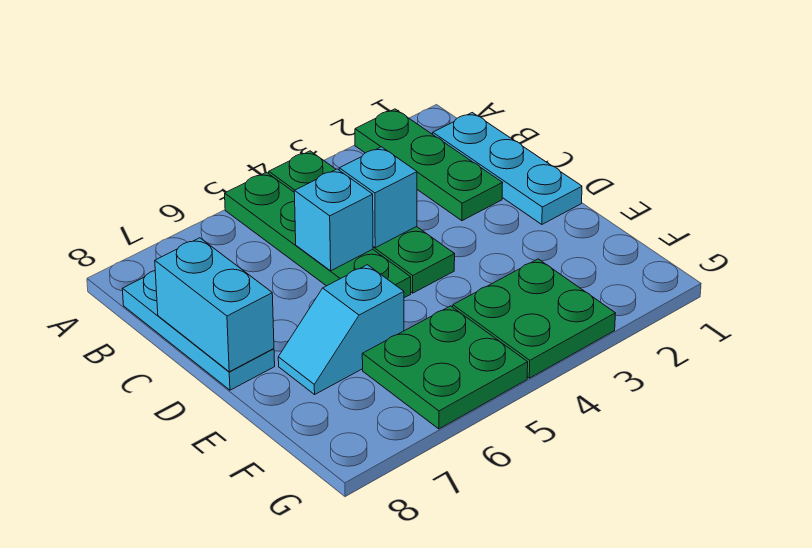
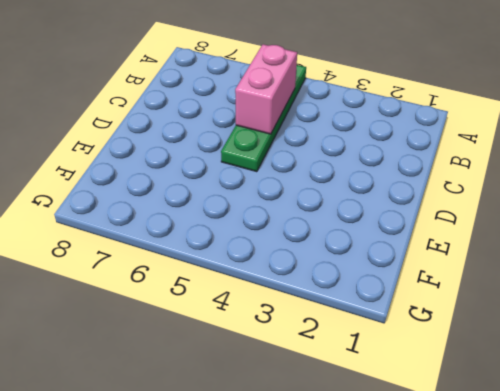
pink brick B5:C5 level 2 -> cyan brick C5 level 2
none -> green plate A2:C2 level 1
none -> green plate A4:D4 level 1

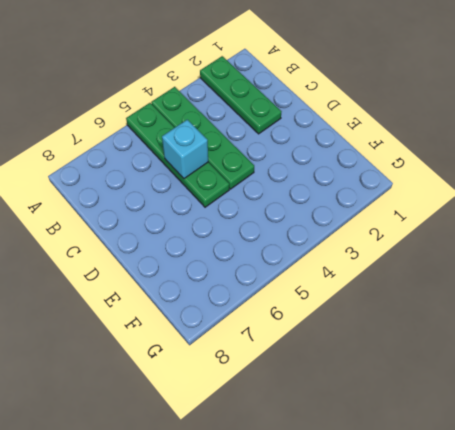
none -> cyan plate B1:D1 level 1
none -> cyan plate B8:D8 level 1

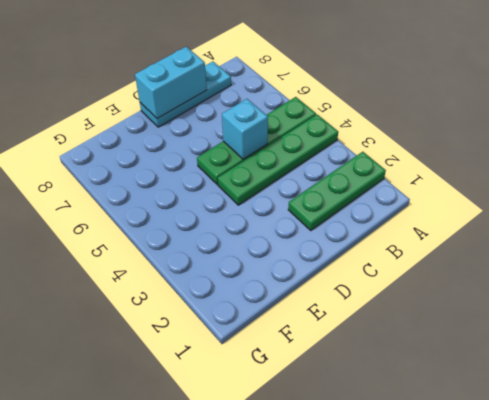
none -> cyan plate B1:D1 level 1
none -> cyan slope E6:E7 level 1 top 6

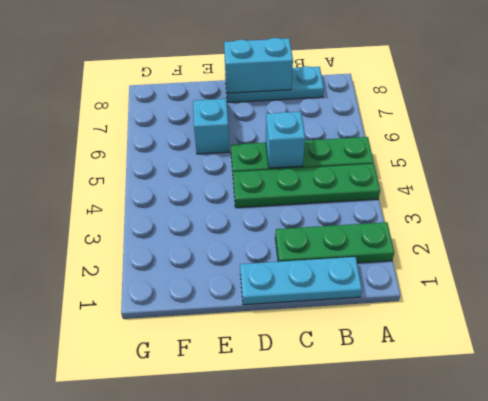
none -> green plate F3:G4 level 1
none -> green plate F5:G6 level 1

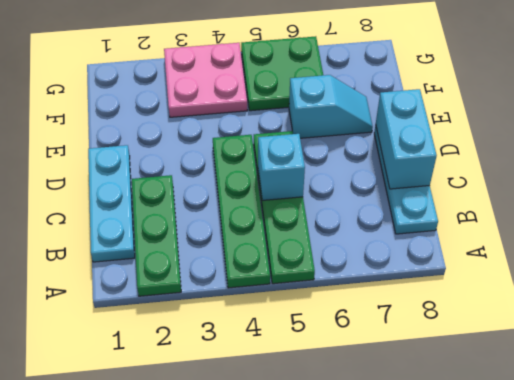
pink plate F3:G4 level 1 -> green plate F3:G4 level 1
none -> cyan brick C4 level 2

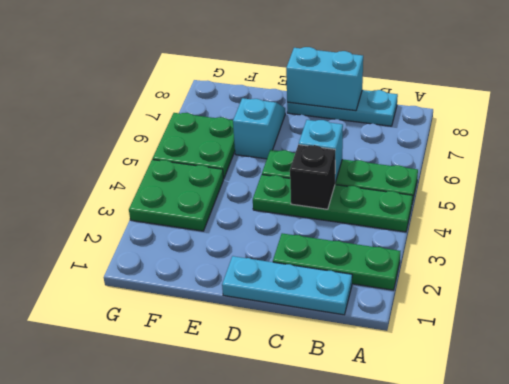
black brick C4 level 2 -> cyan brick C4 level 2

